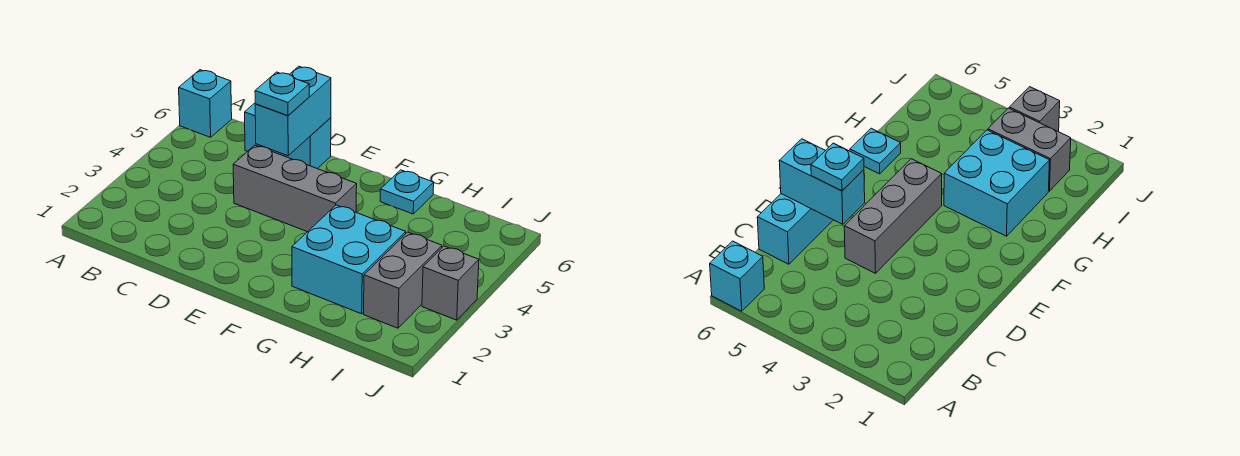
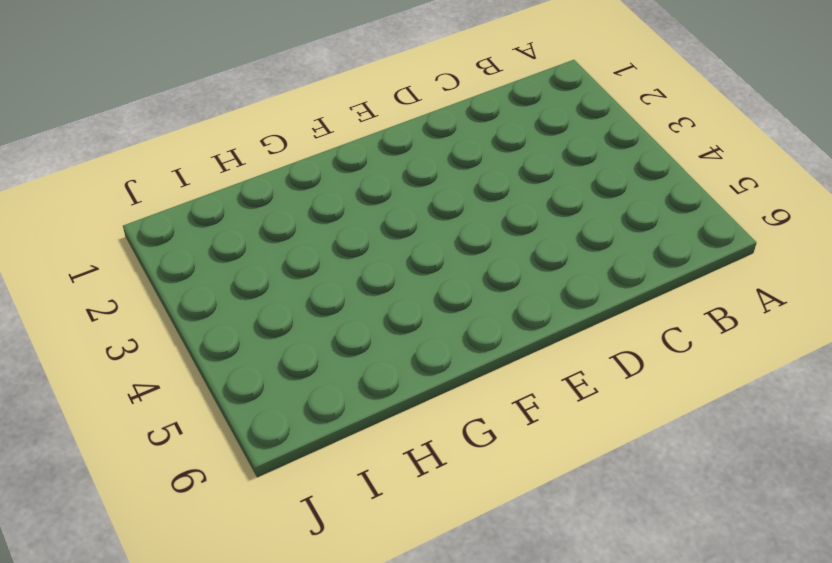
none -> cyan brick A6 level 1
none -> cyan brick C6:D6 level 1

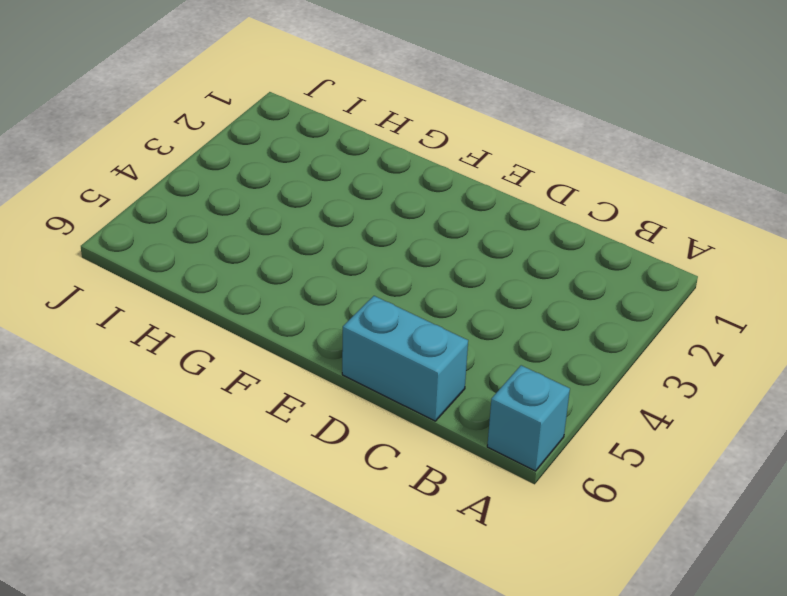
none -> grey brick D4:F4 level 1
none -> cyan brick G2:H3 level 1

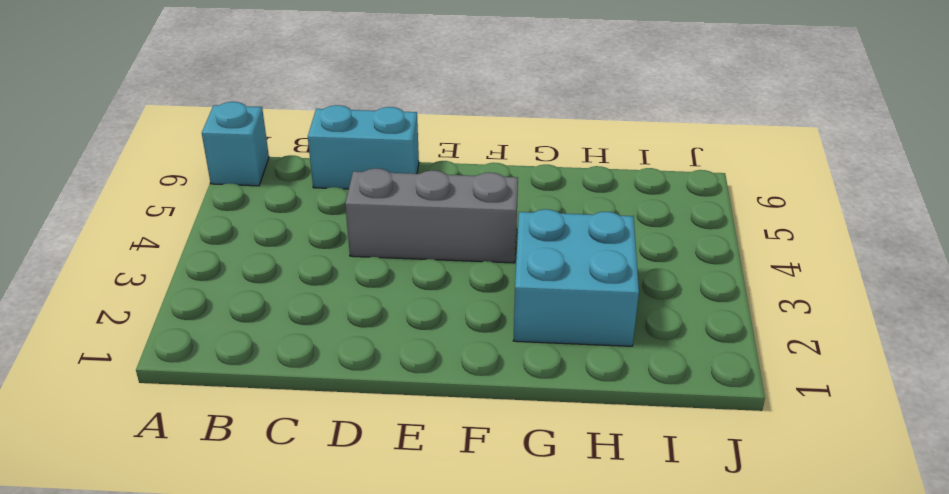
none -> cyan plate G6 level 1
none -> grey brick I2:I3 level 1

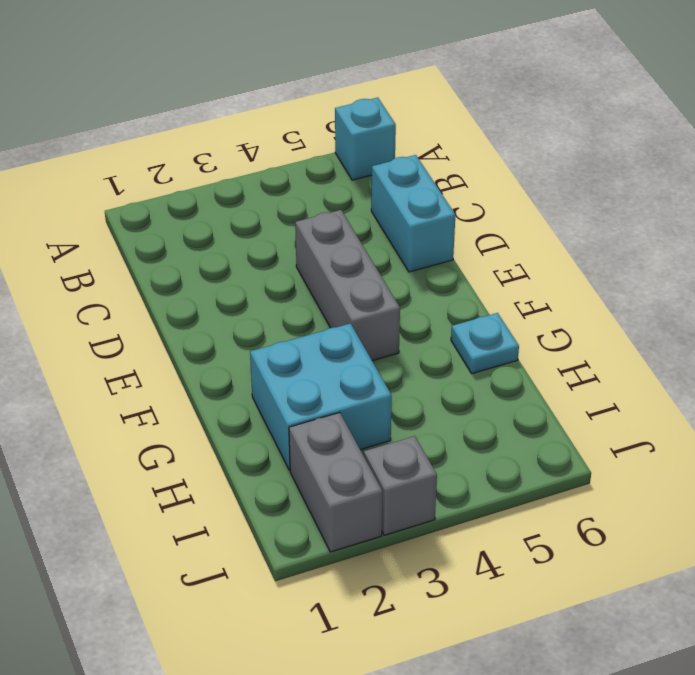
grey brick I2:J2 level 1 -> grey brick I2:I3 level 1
none -> cyan brick D5:D6 level 2
none -> cyan plate D5 level 3

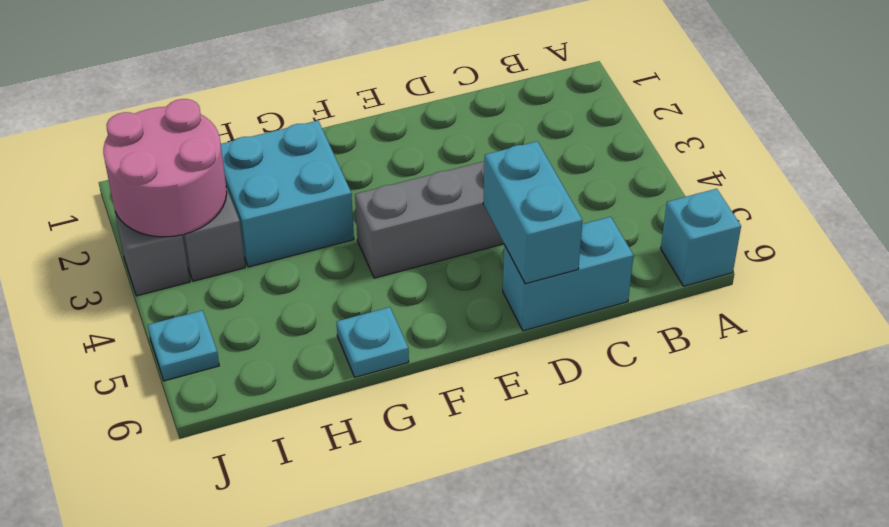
pink round brick I2:J3 level 2 -> none
cyan plate J5 level 1 -> cyan plate D5 level 3

